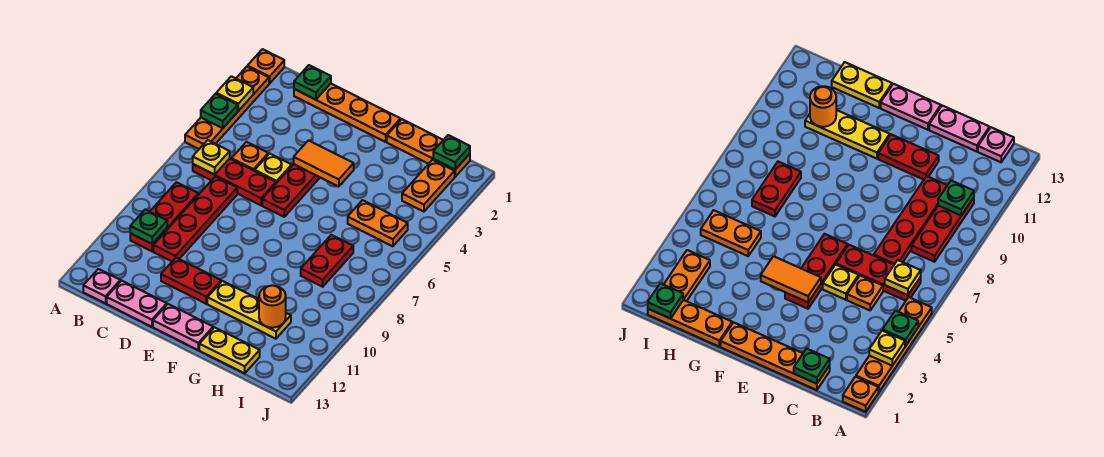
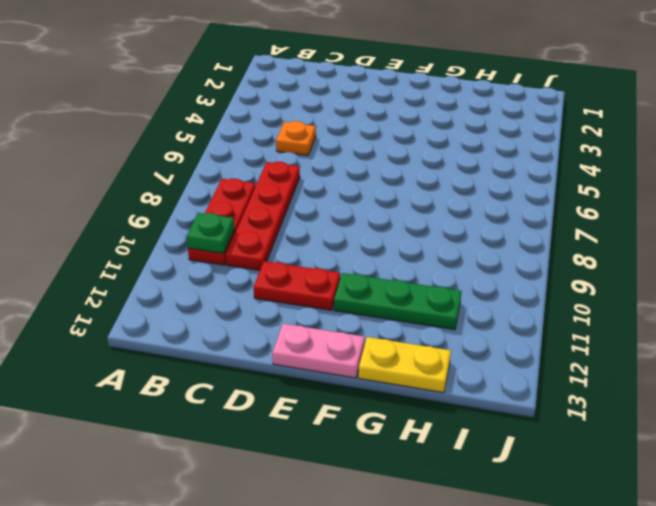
green plate F11:H11 level 1 -> yellow plate F11:H11 level 1
none -> orange plate A1 level 1
none -> orange plate A2:A5 level 1
none -> red plate B6:D6 level 1

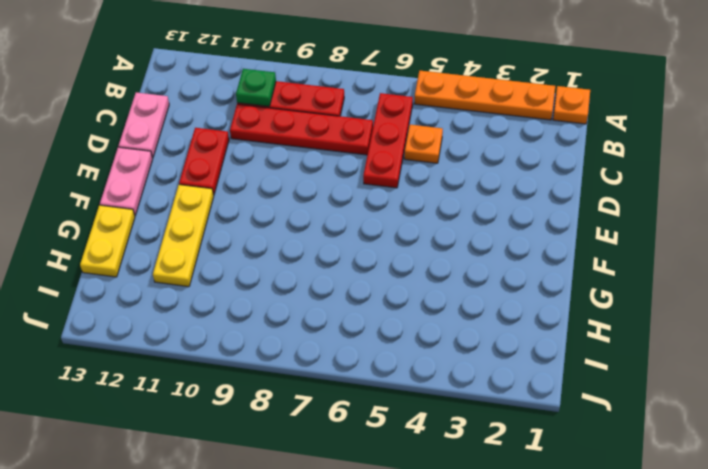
none -> pink plate B13 level 1
none -> orange plate C1:F1 level 1
none -> yellow plate D5 level 1

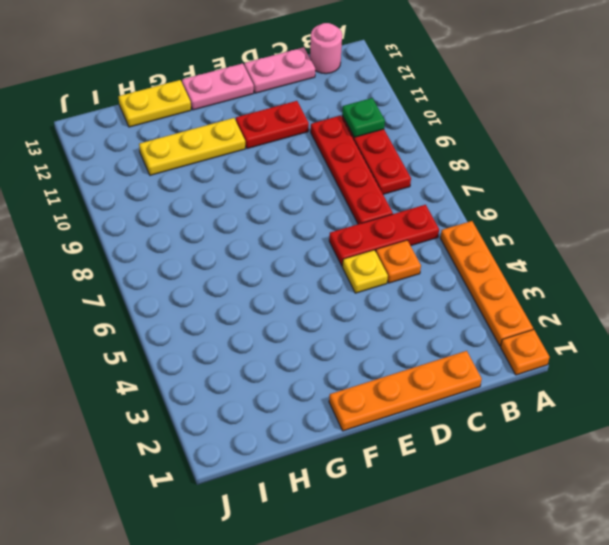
pink round brick B13 level 1 -> pink plate B13 level 1
none -> red plate E4:E6 level 1
none -> orange plate G1:I1 level 1
none -> orange plate H5:I5 level 1

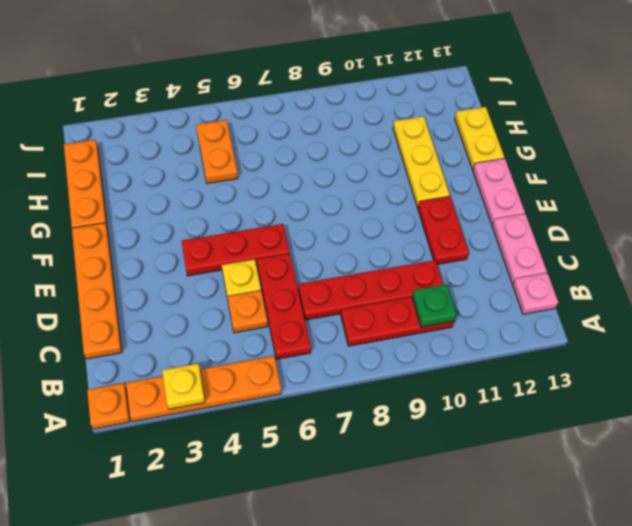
none -> red plate H7:H8 level 1
none -> orange plate I2:I3 level 1
none -> green plate A4 level 2

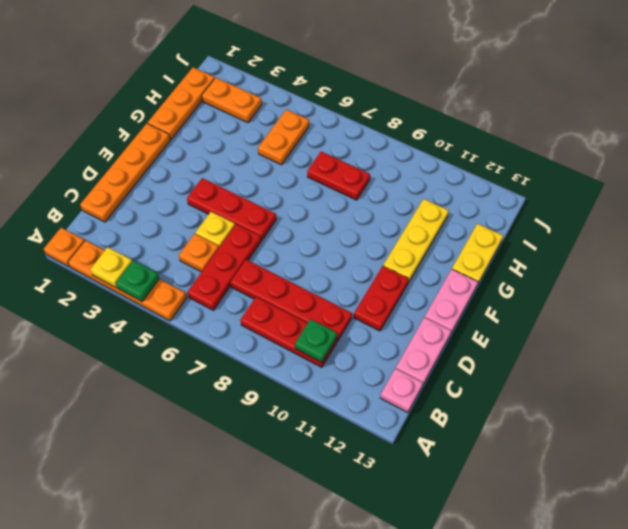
none -> yellow plate B6 level 2
none -> green plate C1 level 2
none -> orange tile E4:F4 level 2

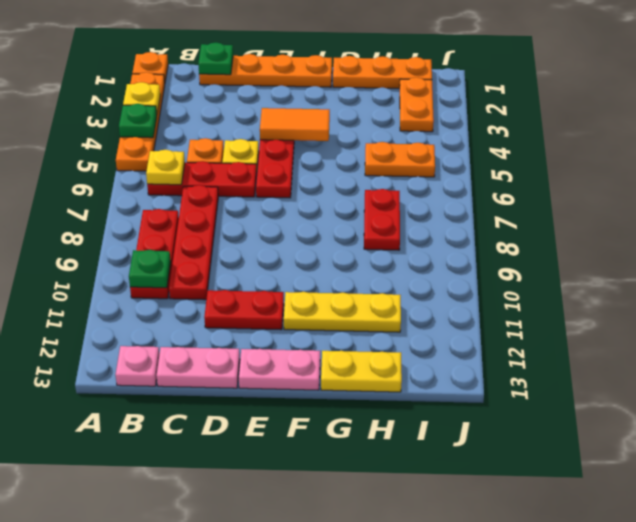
none -> orange round brick H11 level 2
none -> green plate I1 level 2

